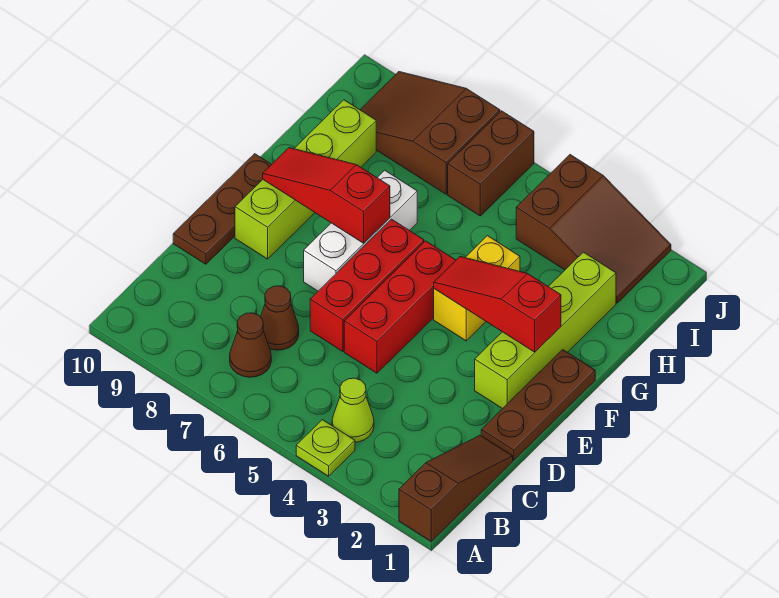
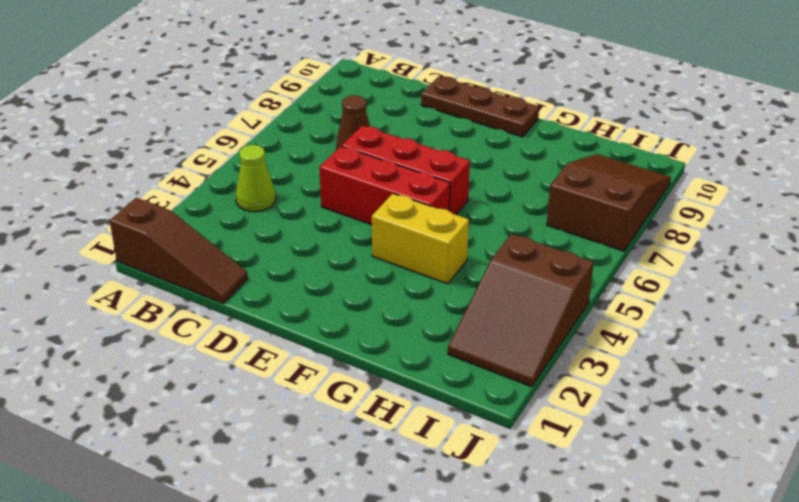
none -> lime plate A4 level 1
none -> brown cone B7 level 1
none -> brown plate D1:F1 level 1

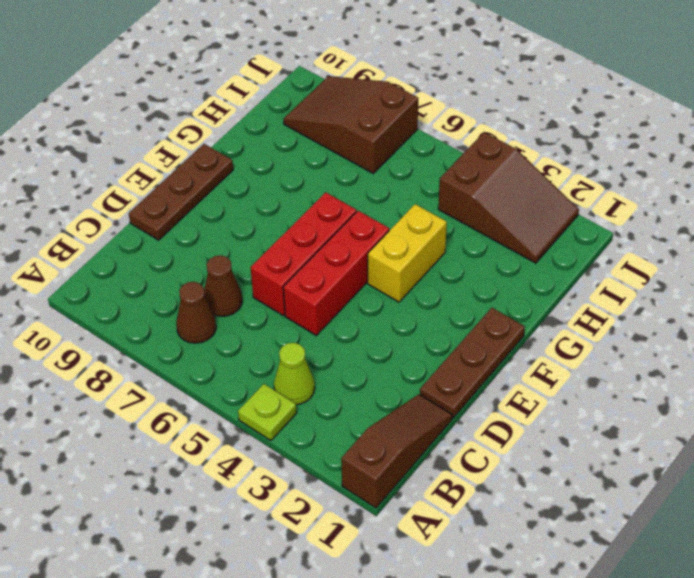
none -> lime brick E2:H2 level 1
none -> white brick E7:G7 level 1
none -> lime brick E9:H9 level 1

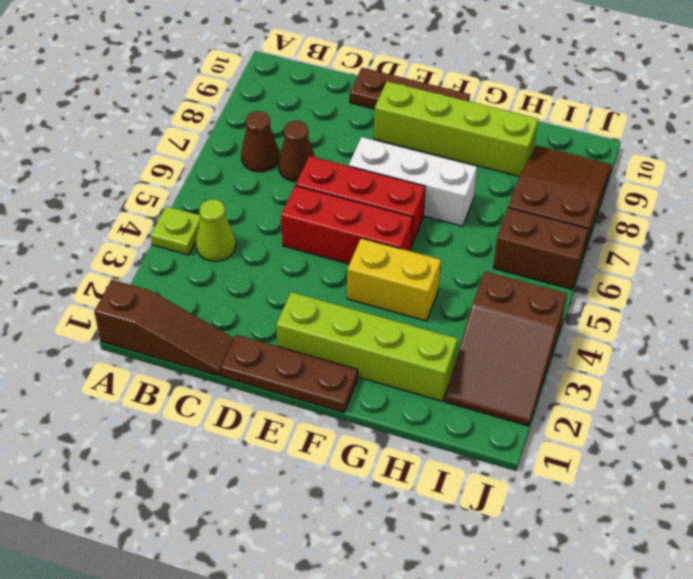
none -> red slope F2:F4 level 2 top 2
none -> red slope F7:F9 level 2 top 7

